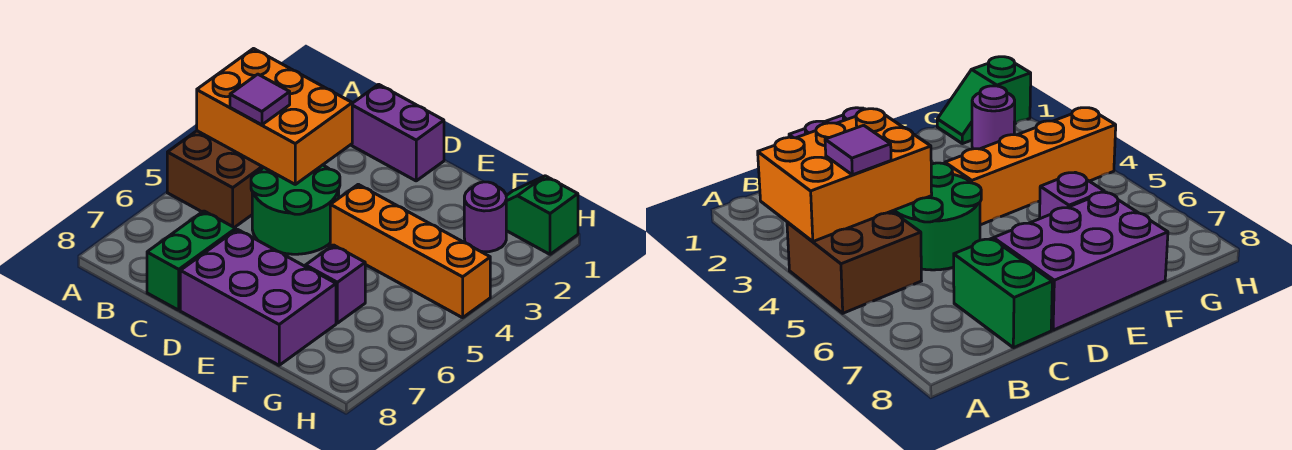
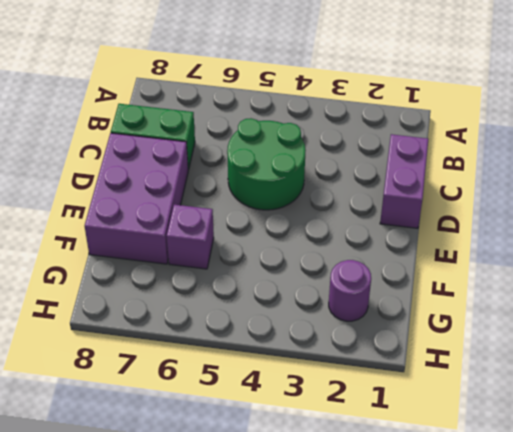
none -> brown brick A4:B5 level 1
none -> orange brick E4:H4 level 1

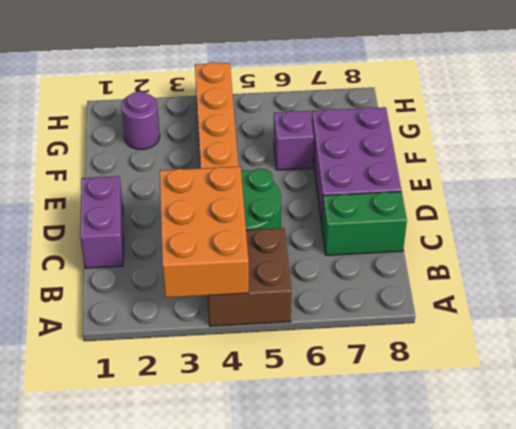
none -> green slope G1:H1 level 1 top H
none -> purple tile B4 level 3

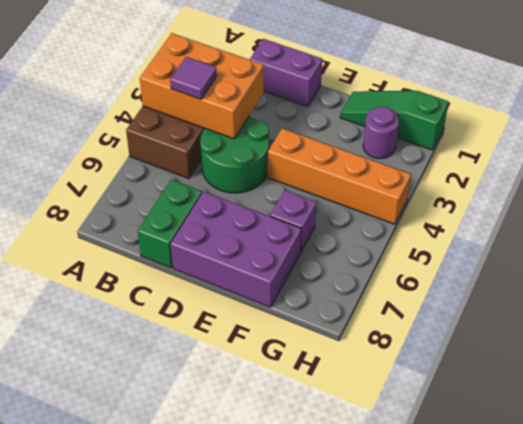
green slope F1:H1 level 1 top H -> green slope G1:H1 level 1 top H

